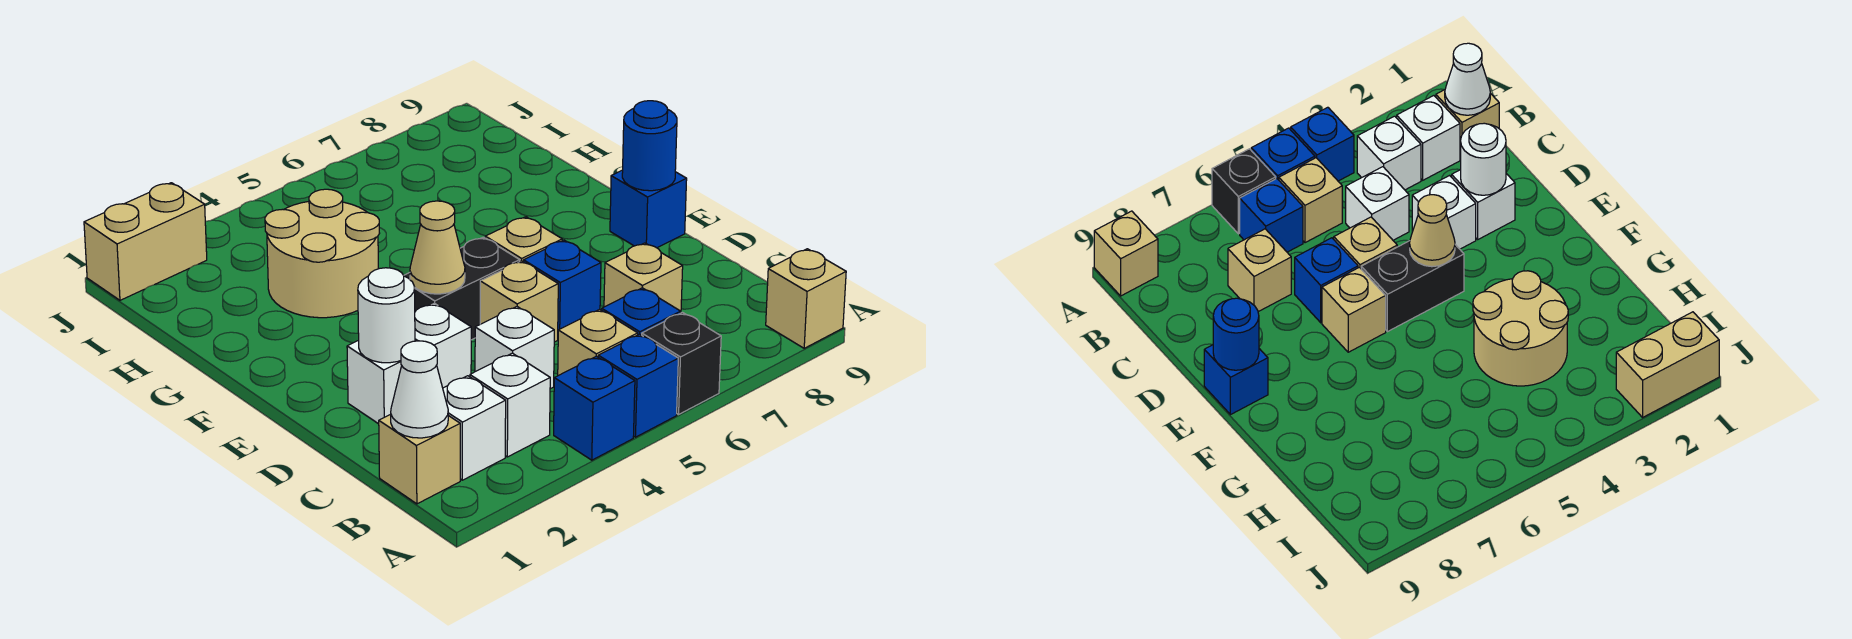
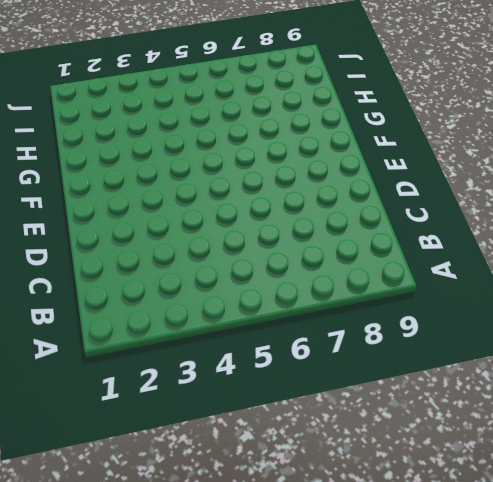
none -> blue brick A4 level 1
none -> blue brick A5 level 1
none -> black brick A6 level 1

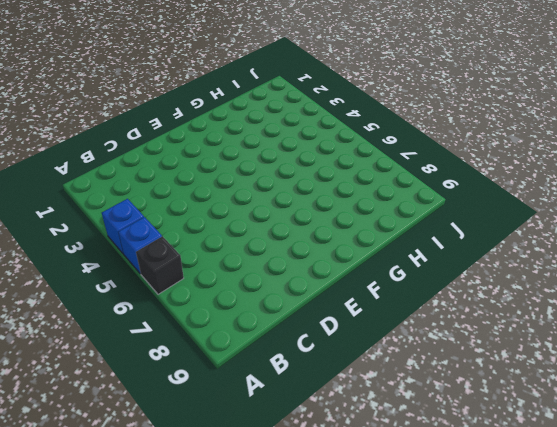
none -> tan brick A9 level 1
none -> tan brick B1 level 1
none -> white brick B2 level 1

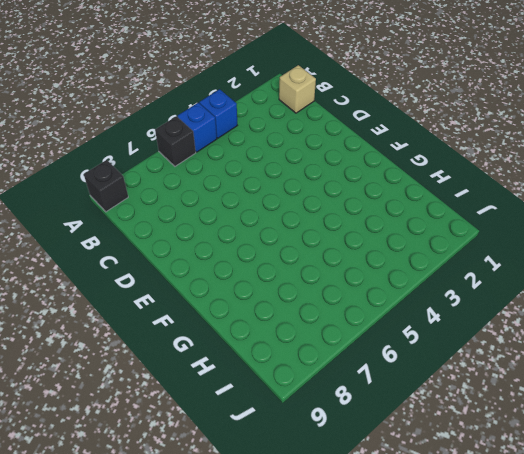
black brick A9 level 1 -> tan brick A9 level 1
none -> white brick B2 level 1
none -> white brick B3 level 1
none -> tan brick B5 level 1

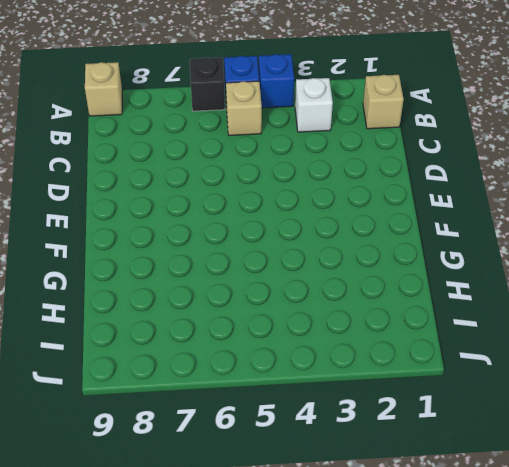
none -> white brick B2 level 1
none -> blue brick B6 level 1
none -> white brick C4 level 1

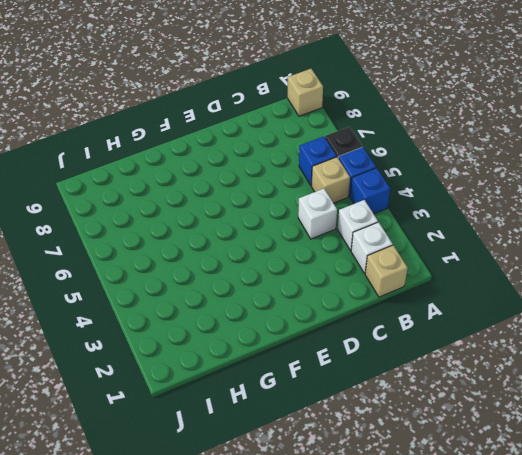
none -> tan brick C7 level 1
none -> white brick D2 level 1
none -> white brick D3 level 1

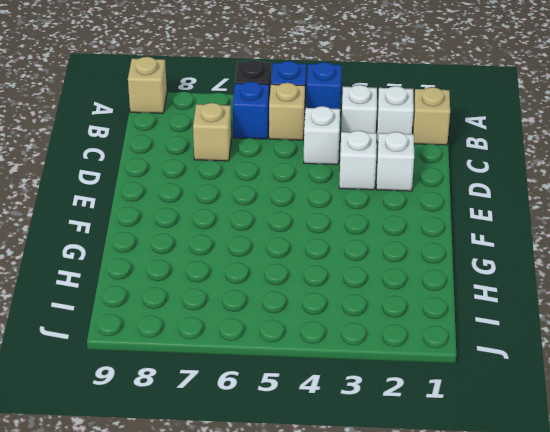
none -> tan brick D5 level 1
none -> blue brick D6 level 1
none -> black brick E4:E5 level 1

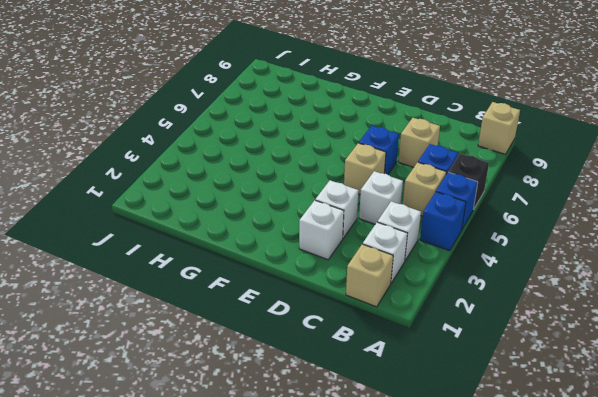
none -> black brick E4:E5 level 1
none -> tan brick E6 level 1
none -> blue brick E9 level 1

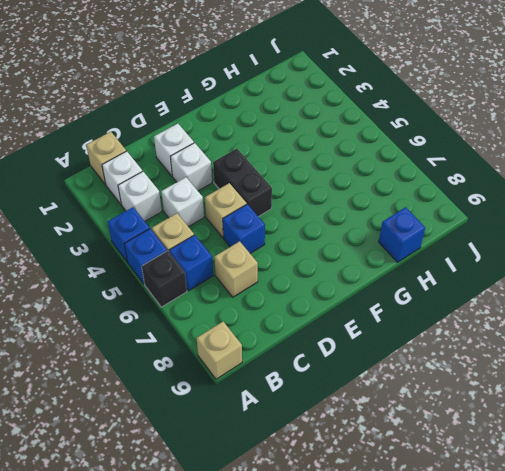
blue brick H9 level 1 -> blue brick E9 level 1
none -> tan brick E6 level 1
none -> tan round brick G3:H4 level 1
none -> tan brick J1:J2 level 1

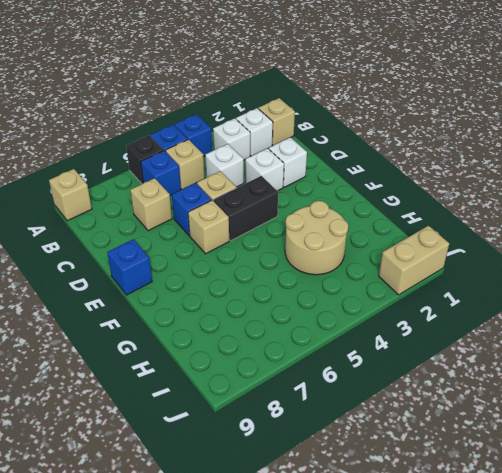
none -> white cone B1 level 2
none -> white round brick D2 level 2
none -> tan cone E4 level 2

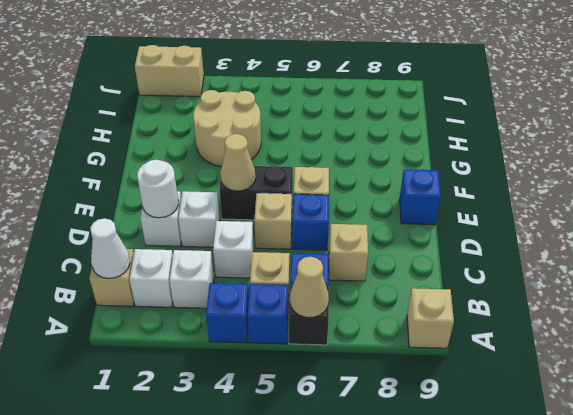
tan cone A6 level 2 -> none
none -> blue round brick E9 level 2

